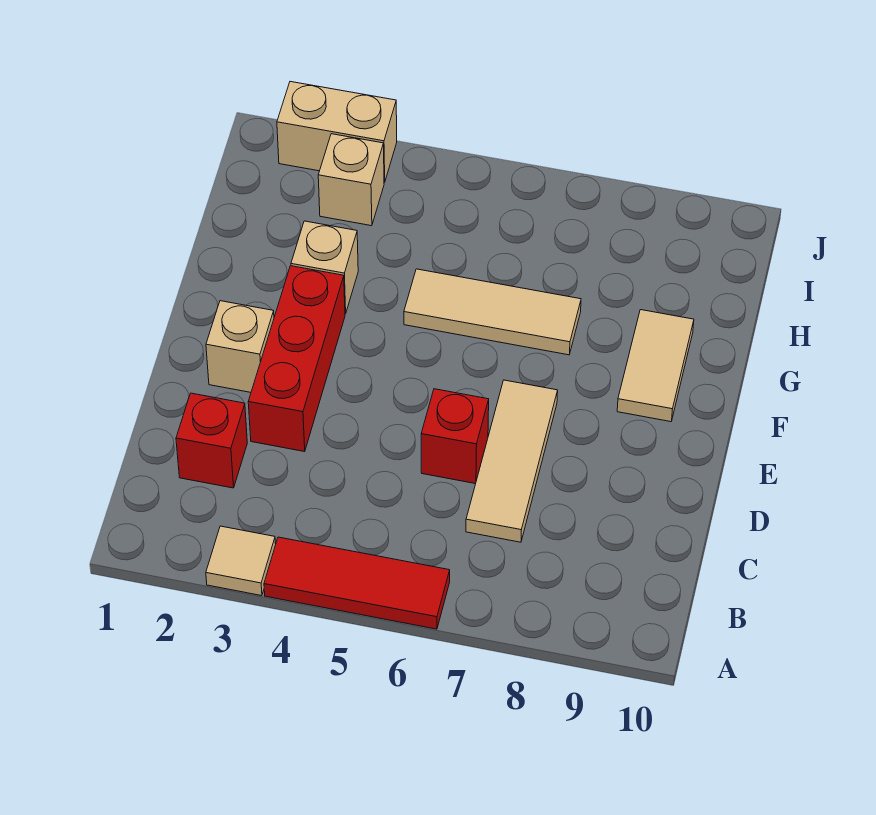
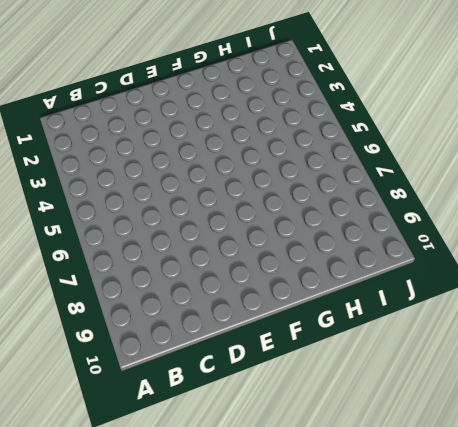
none -> tan tile A3 level 1
none -> red tile A4:A6 level 1
none -> red brick C2 level 1

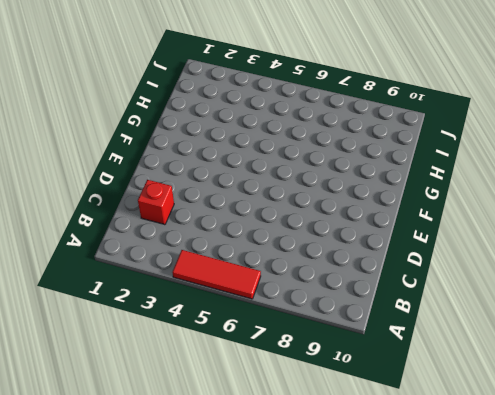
none -> tan tile A3 level 1
none -> tan tile C7:E7 level 1
none -> red brick D3:F3 level 1

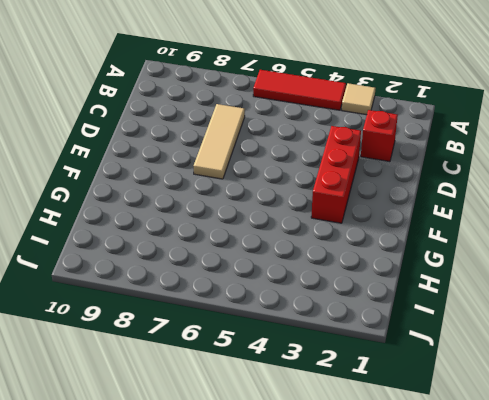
none -> red brick D6 level 1
none -> tan brick E2 level 1
none -> tan tile F9:G9 level 1

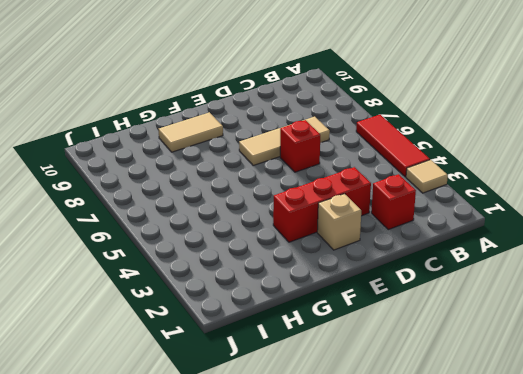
none -> tan brick G3 level 1
none -> tan tile G5:G7 level 1
none -> tan brick I3 level 1

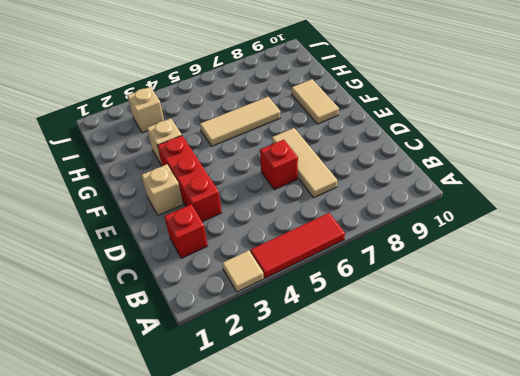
none -> tan brick J2:J3 level 1

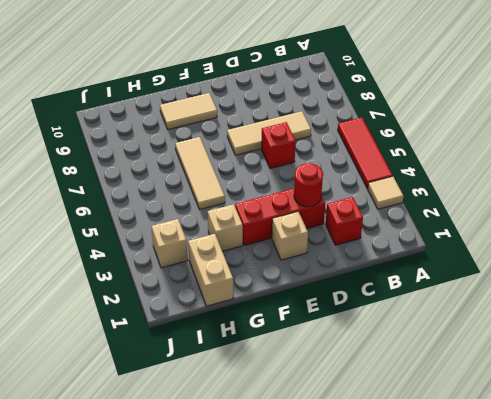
red round brick D3 level 2 -> none
tan brick H1:H2 level 1 -> tan brick J2:J3 level 1

